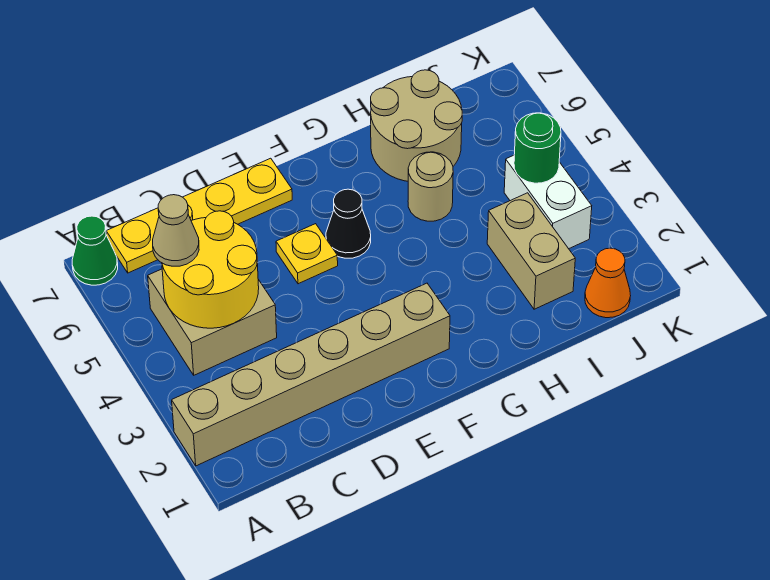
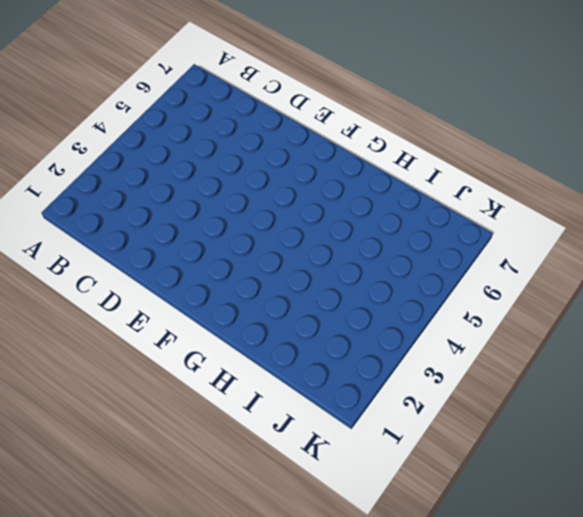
none -> tan brick A2:F2 level 1
none -> green cone A7 level 1
none -> tan brick B4:C5 level 1

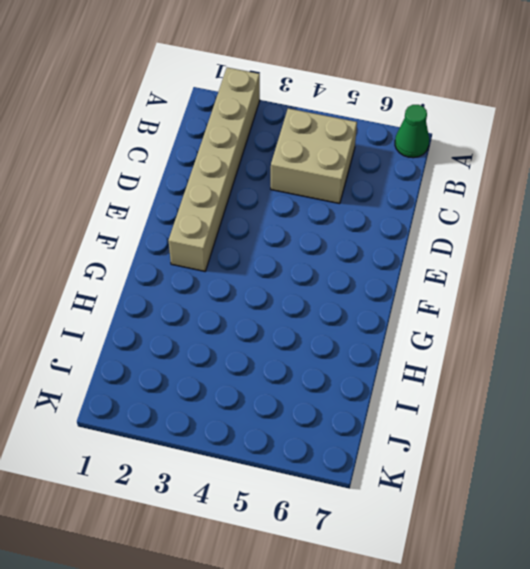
none -> yellow plate B7:E7 level 1
none -> yellow plate E5 level 1
none -> black cone F5 level 1

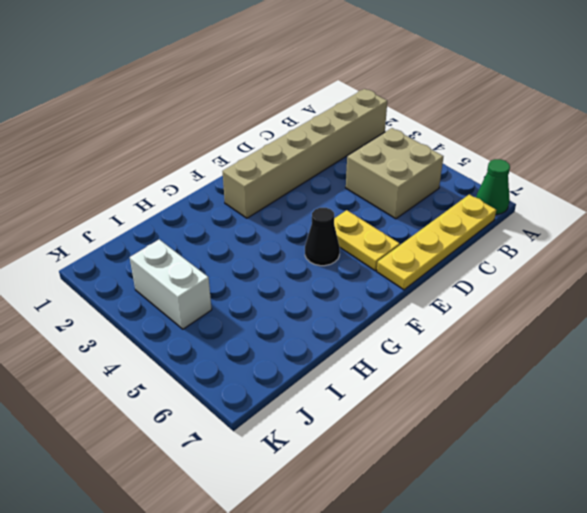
yellow plate E5:E6 level 1 -> yellow plate E5 level 1
none -> tan round brick H5 level 1
none -> tan round brick H6:I7 level 1
none -> tan brick I2:I3 level 1

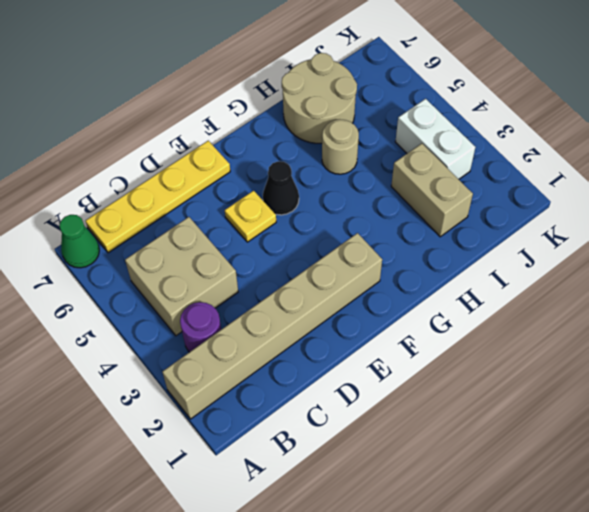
purple round brick B3 level 1 -> none
none -> orange cone J1 level 1
none -> yellow round brick B4:C5 level 2
none -> green round brick J4 level 2

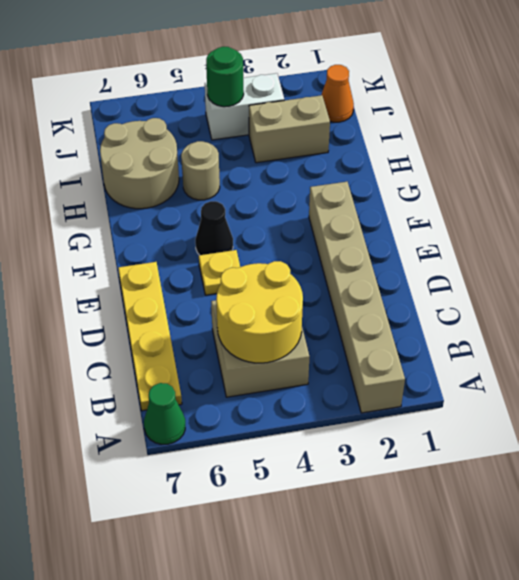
none -> tan cone B5 level 3

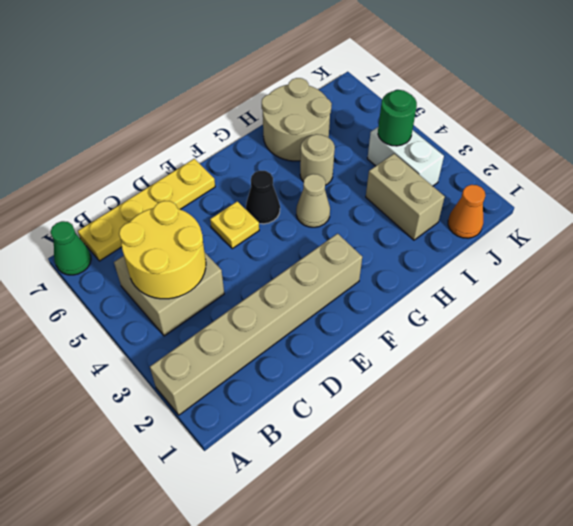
tan cone G4 level 1 -> tan cone B5 level 3

